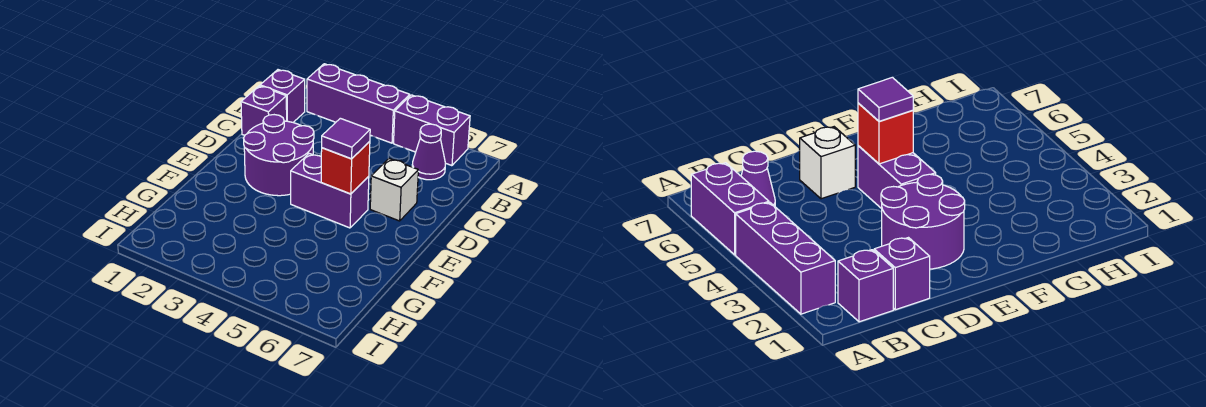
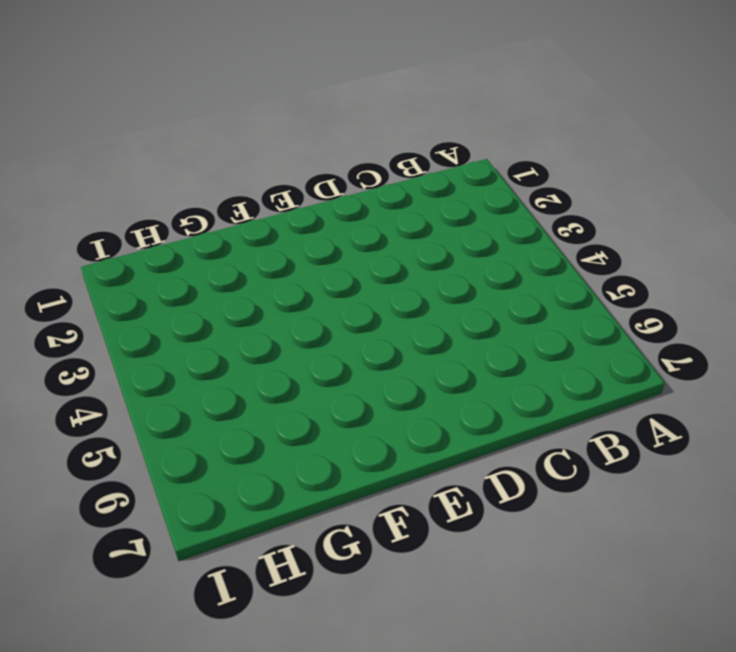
none -> purple brick A2:A4 level 1
none -> purple brick A5:A6 level 1

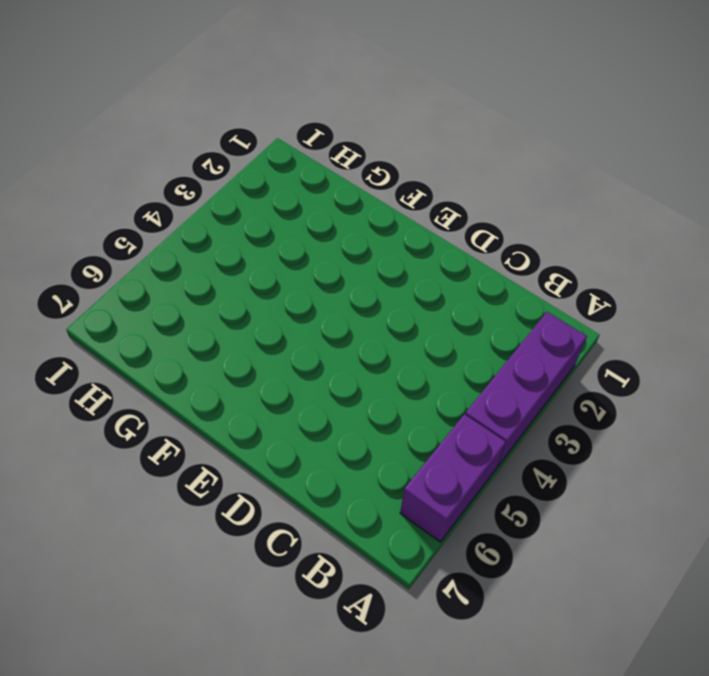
none -> purple brick B1 level 1
none -> purple cone B6 level 1

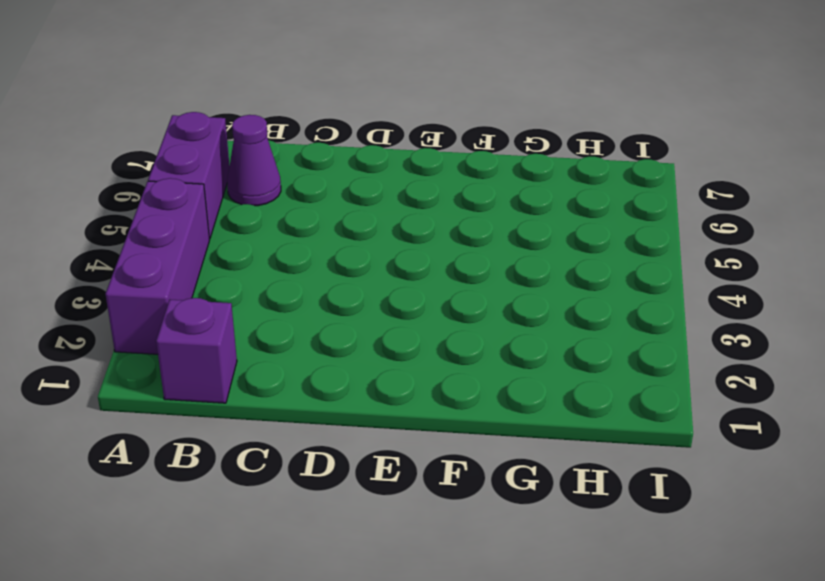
none -> purple brick C1 level 1
none -> purple round brick D2:E3 level 1

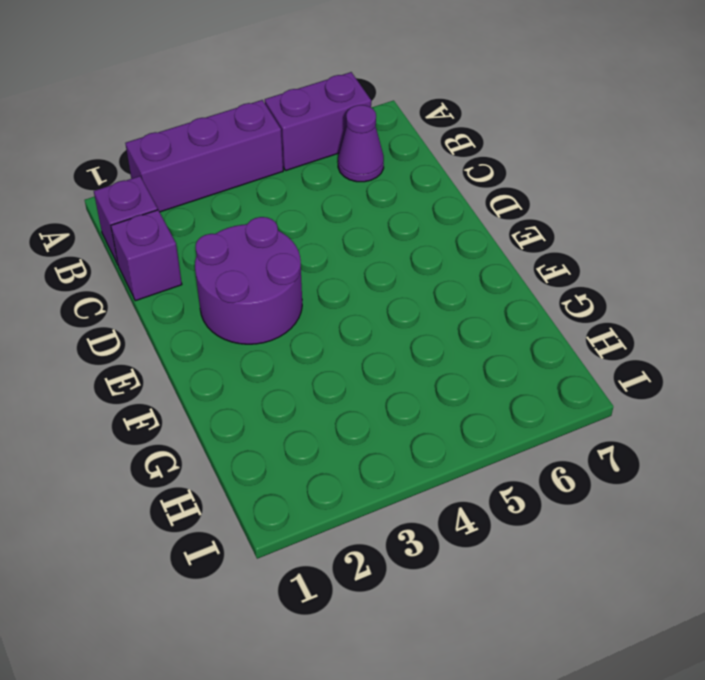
none -> white brick D6 level 1
none -> purple brick E4:E5 level 1

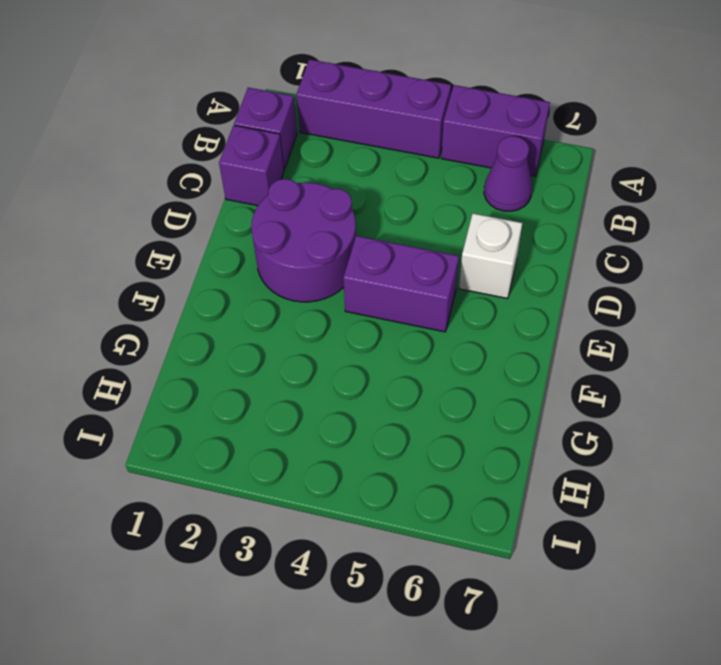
none -> red brick E5 level 2
none -> purple tile E5 level 3

